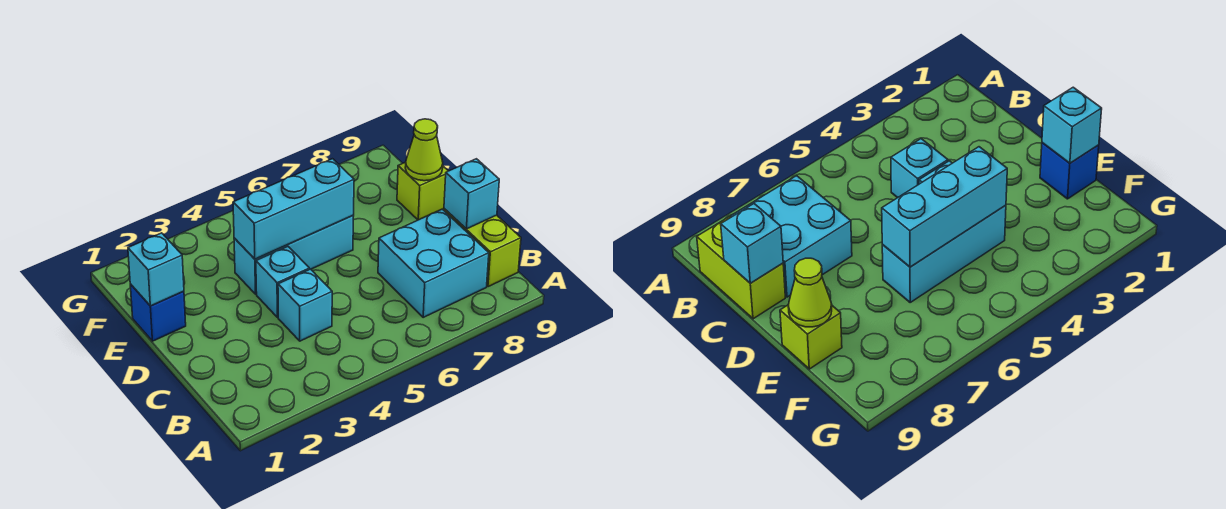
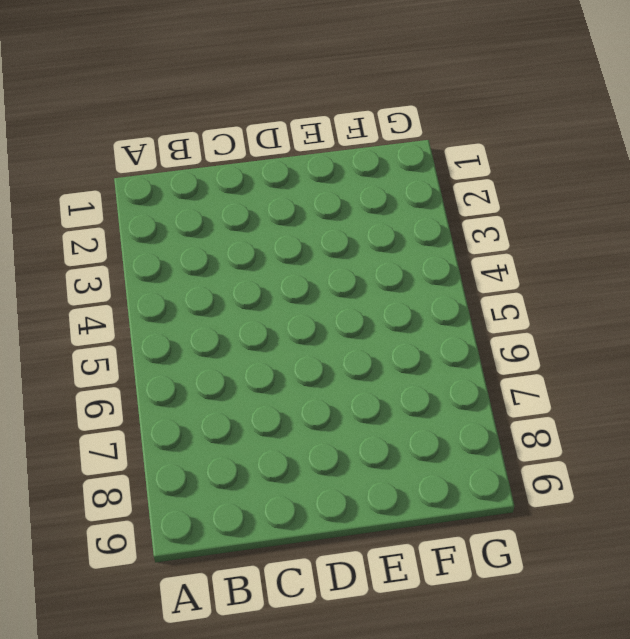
none -> cyan brick B7:C8 level 1
none -> lime brick B9:C9 level 1

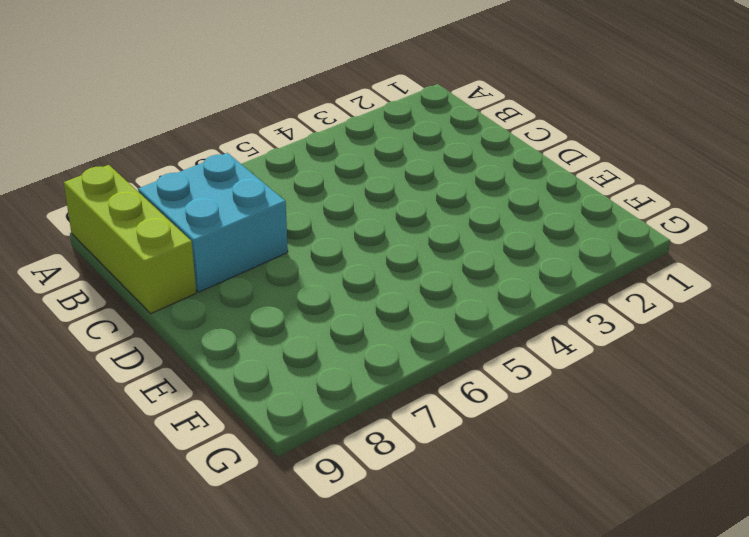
lime brick A9:C9 level 1 -> lime brick B9:C9 level 1
none -> cyan brick C4 level 1
none -> cyan brick D4 level 1

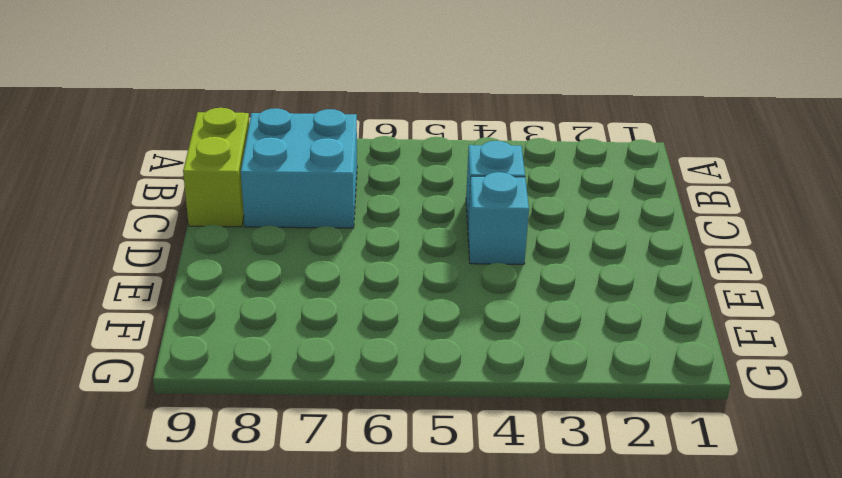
none -> blue brick E1 level 1
none -> cyan brick E4:E6 level 1

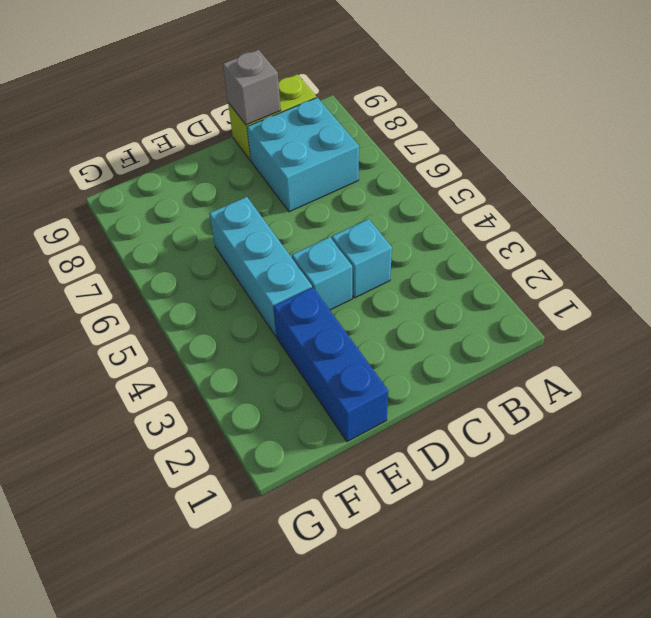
grey brick C9 level 2 -> cyan brick C9 level 2
blue brick E1:E3 level 1 -> blue brick E1 level 1
none -> lime brick E9 level 1
none -> cyan brick E1 level 2

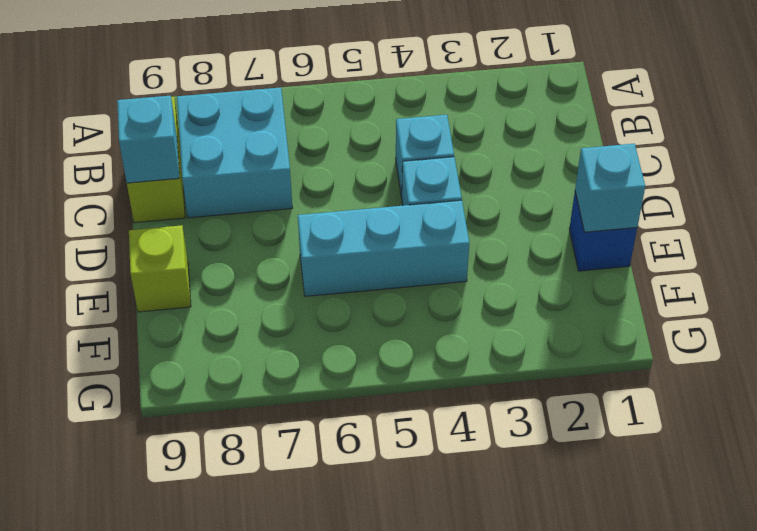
none -> cyan brick E4:E6 level 2
none -> lime cone E9 level 2

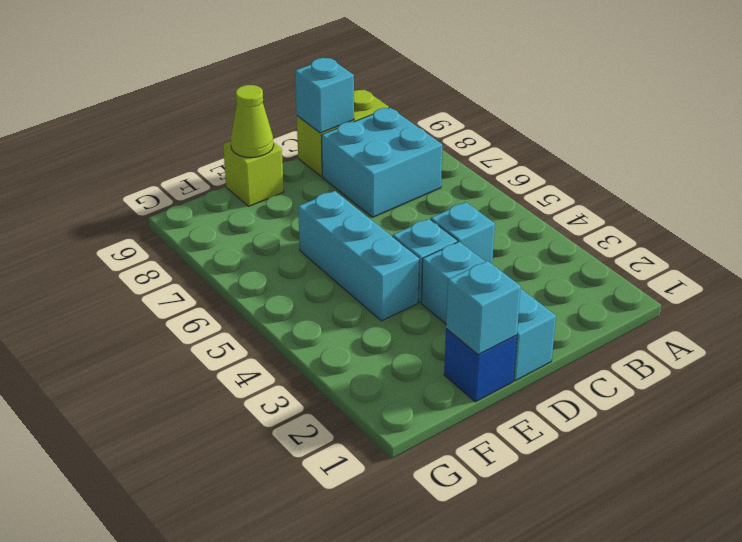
cyan brick D1:D3 level 1 -> cyan brick E4:E6 level 2

